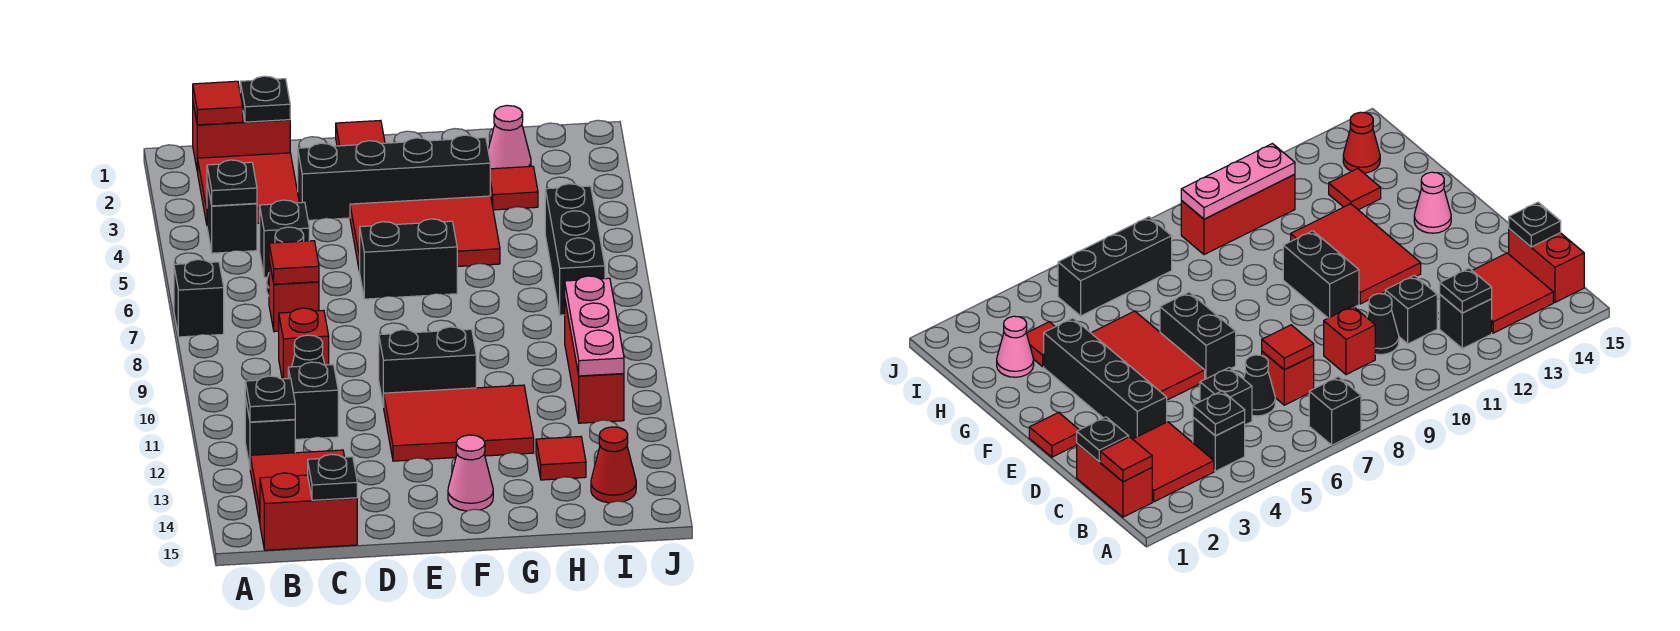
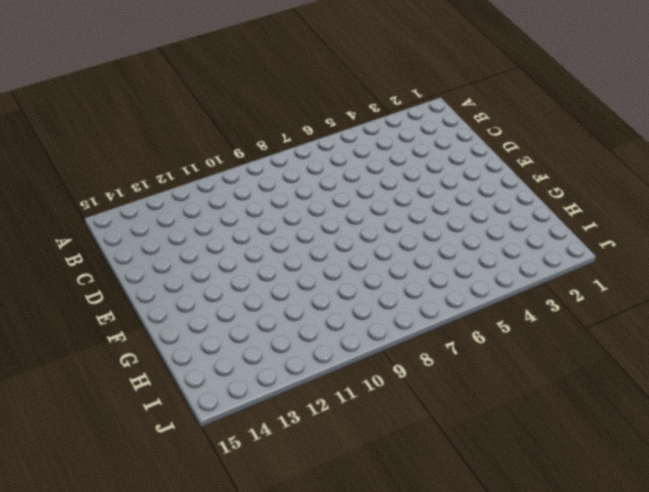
none -> black brick A7 level 1
none -> red brick B1:C1 level 1
none -> red tile B2:C3 level 1
none -> black brick B4 level 1

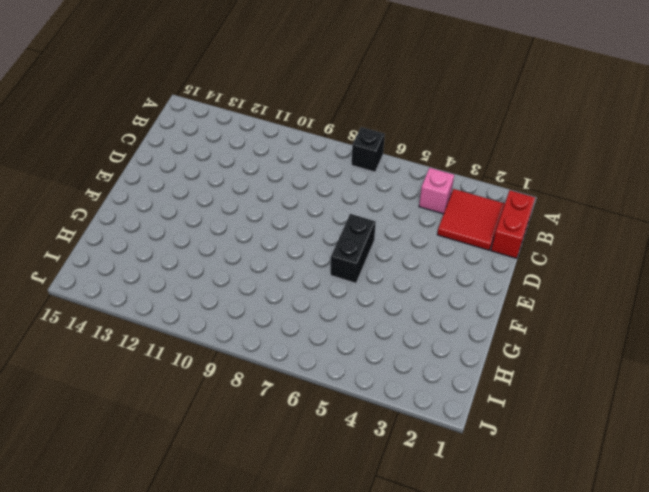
pink brick B4 level 1 -> black brick B4 level 1
none -> black brick B12 level 1
none -> red tile B13:C14 level 1
none -> red brick B15:C15 level 1
none -> black brick C5 level 1

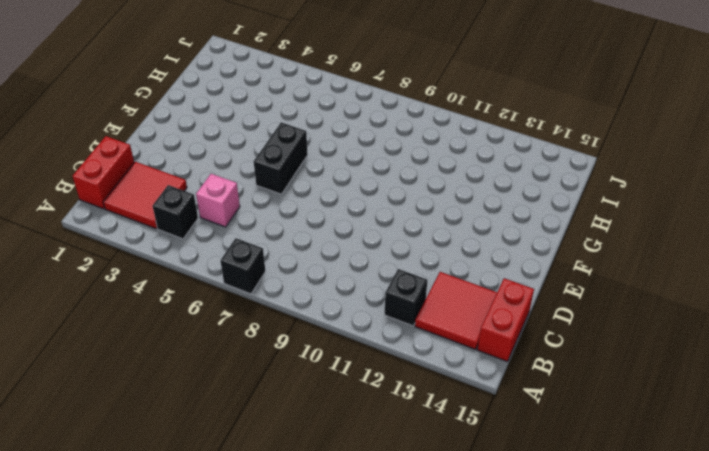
pink brick C5 level 1 -> black brick C5 level 1
none -> black cone C6 level 1
none -> red brick C7 level 1
none -> red brick C9 level 1
none -> black cone C10 level 1

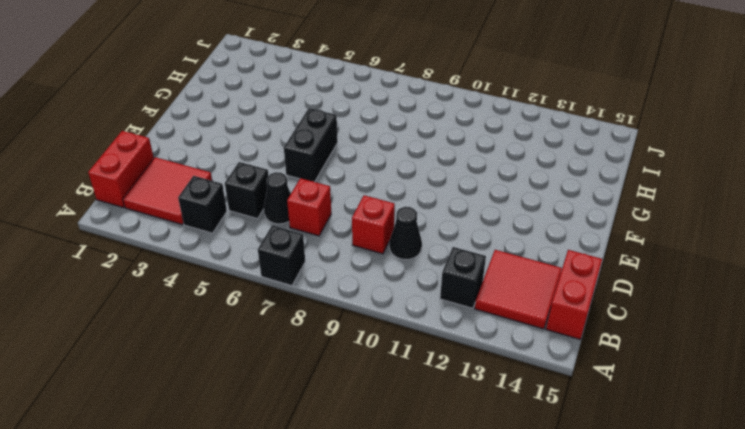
none -> black brick C11 level 1
none -> black brick D3:G3 level 1
none -> red tile E1 level 1
none -> red tile E4:G5 level 1

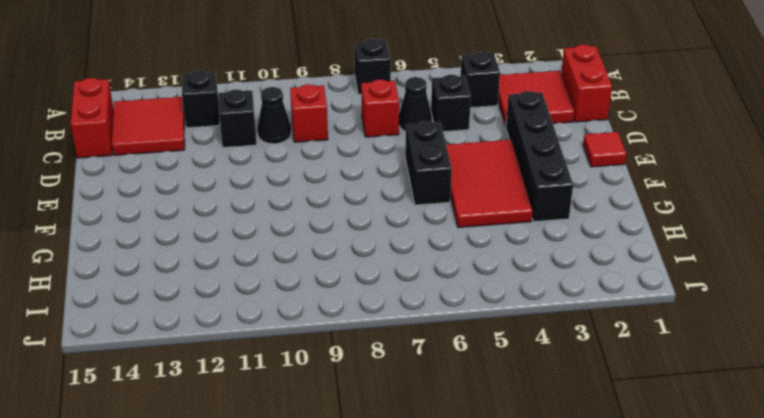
none -> black brick E10:F10 level 1
none -> red tile E11:G12 level 1
none -> pink cone F14 level 1
none -> pink cone H2 level 1

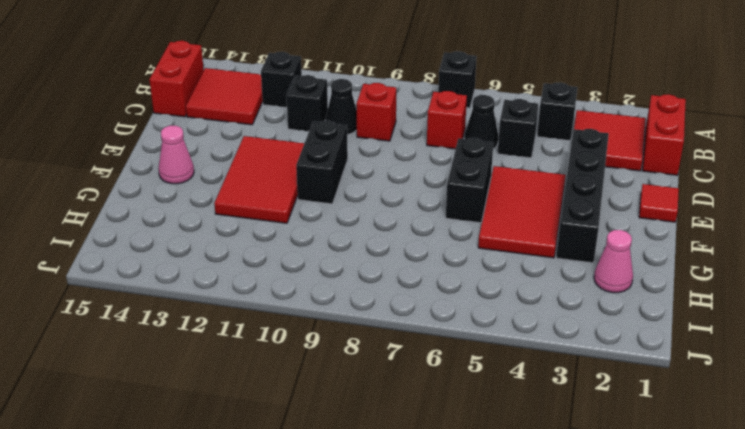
none -> red tile H3 level 1
none -> red tile H13 level 1
none -> black brick I5:I7 level 1
none -> red brick I9:I11 level 1

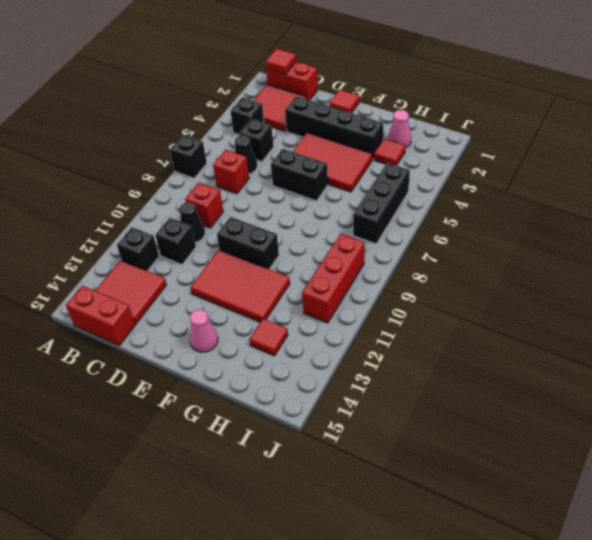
none -> red cone I14 level 1
none -> black plate B4 level 2
none -> black plate B12 level 2
none -> black plate C1 level 2

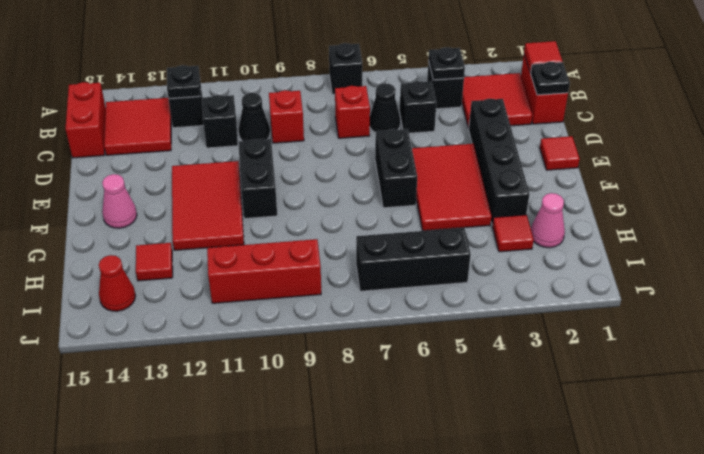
none -> red tile C7 level 2
none -> black plate C15 level 2
none -> pink plate I9:I11 level 2

